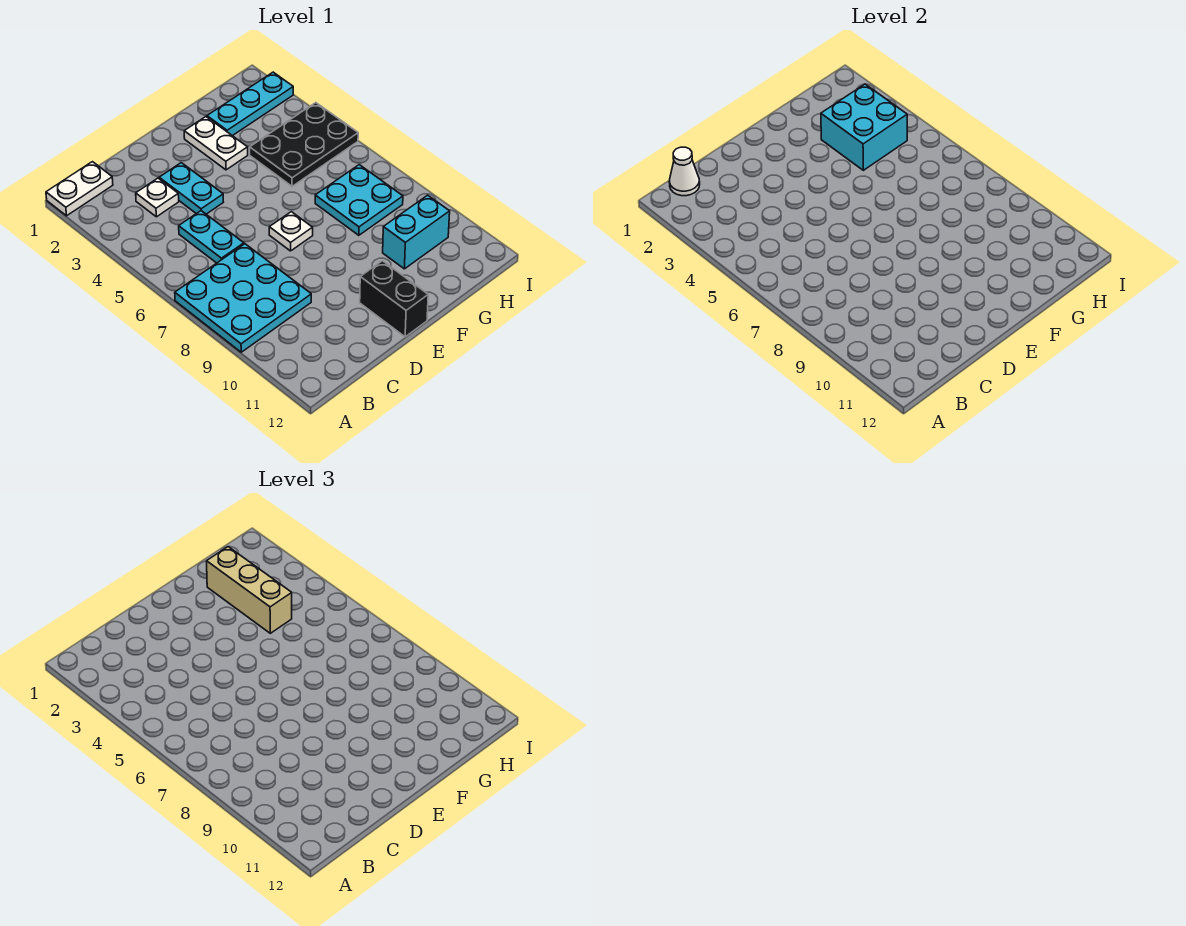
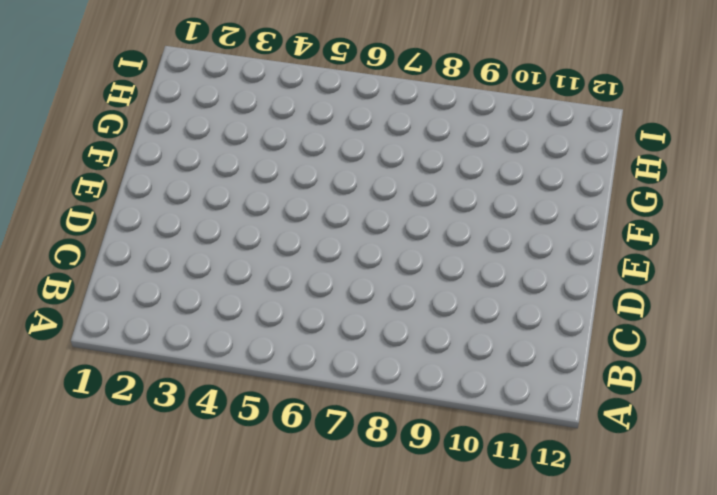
none -> white plate A1:B1 level 1
none -> cyan plate A7:C9 level 1
none -> white plate C3 level 1

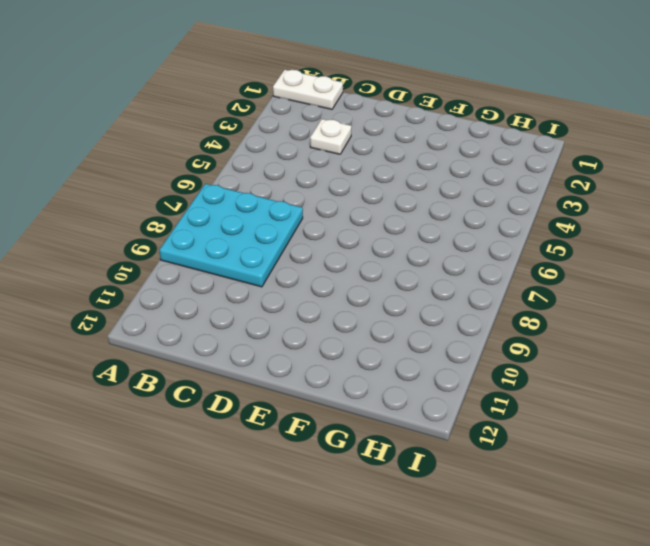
none -> cyan plate C5:C6 level 1
none -> cyan plate D3:D4 level 1
none -> white plate E7 level 1

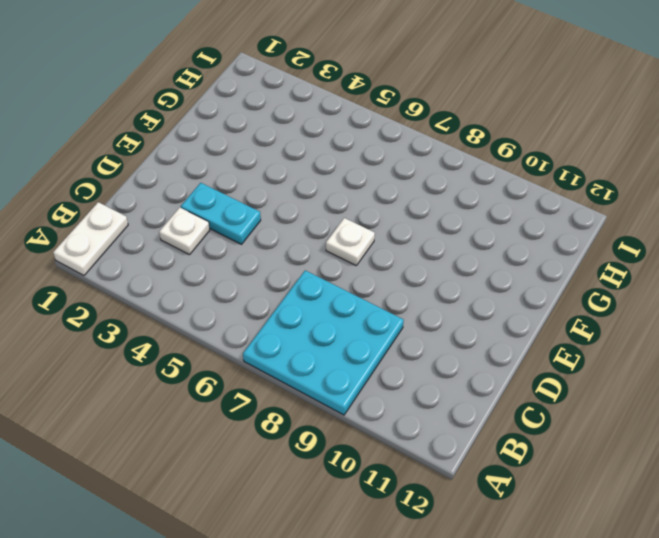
none -> cyan plate C5:C6 level 1
none -> black brick E11:E12 level 1
none -> white plate F2:F3 level 1

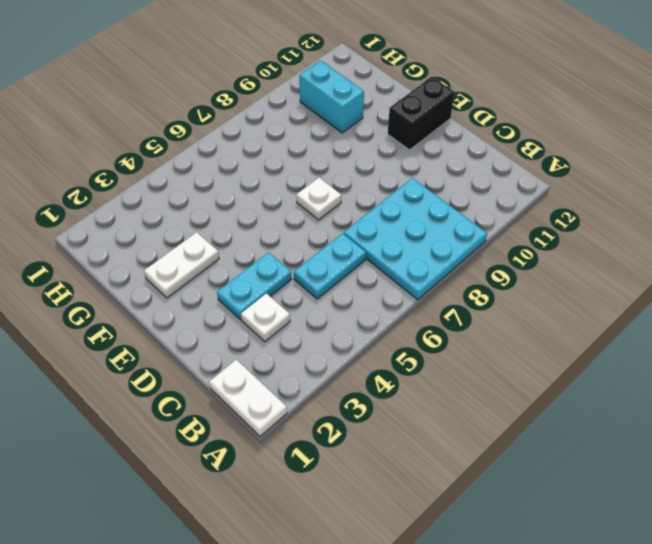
none -> cyan plate G2:I2 level 1
none -> black plate G4:I5 level 1
none -> cyan plate G7:H8 level 1

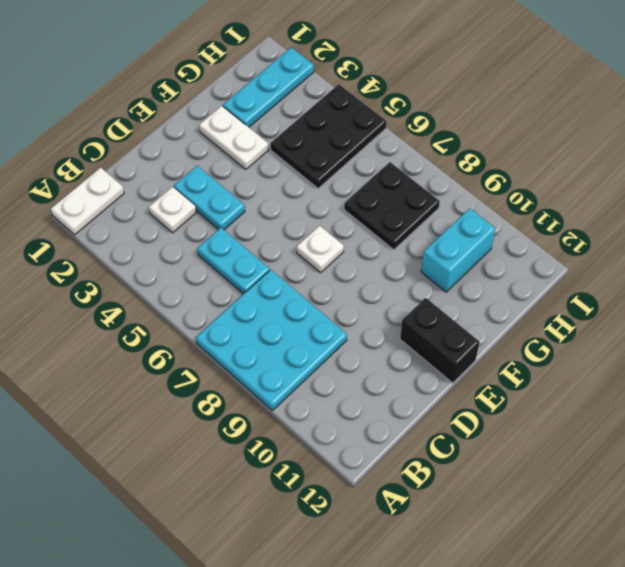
black plate G7:H8 level 1 -> cyan plate G7:H8 level 1
none -> white cone B1 level 2
none -> cyan brick G3:H4 level 2
none -> tan brick G2:G4 level 3

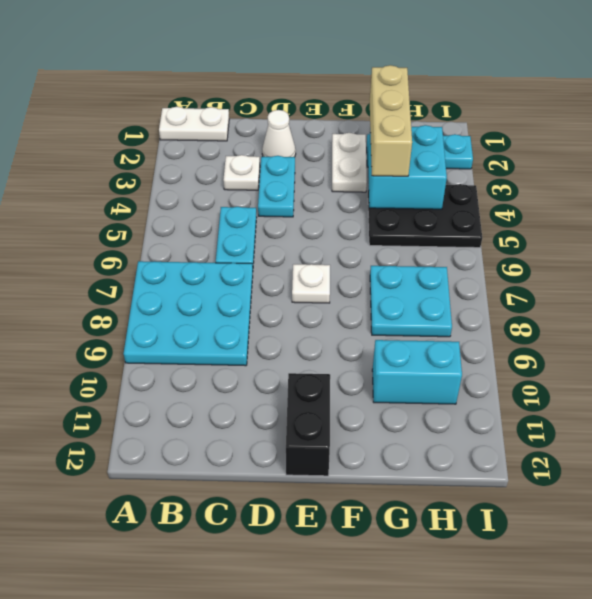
white cone D2 level 1 -> white cone B1 level 2

